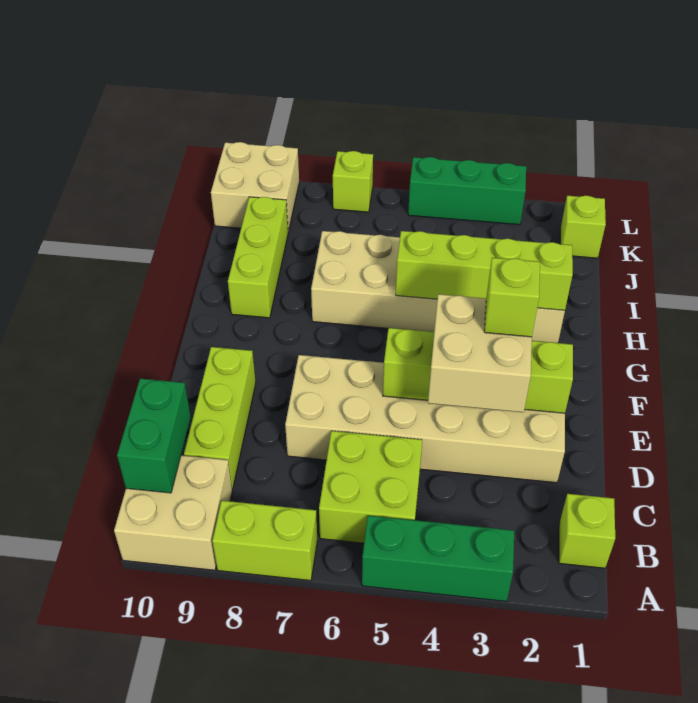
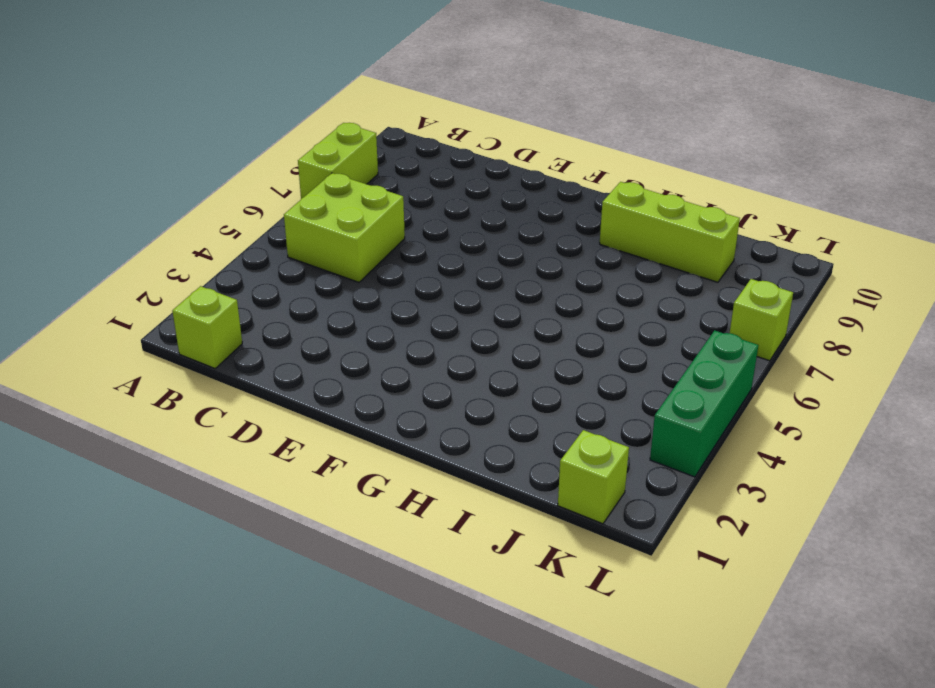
none -> green brick A3:A5 level 1
none -> tan brick A9:B10 level 1
none -> lime brick C9:E9 level 1

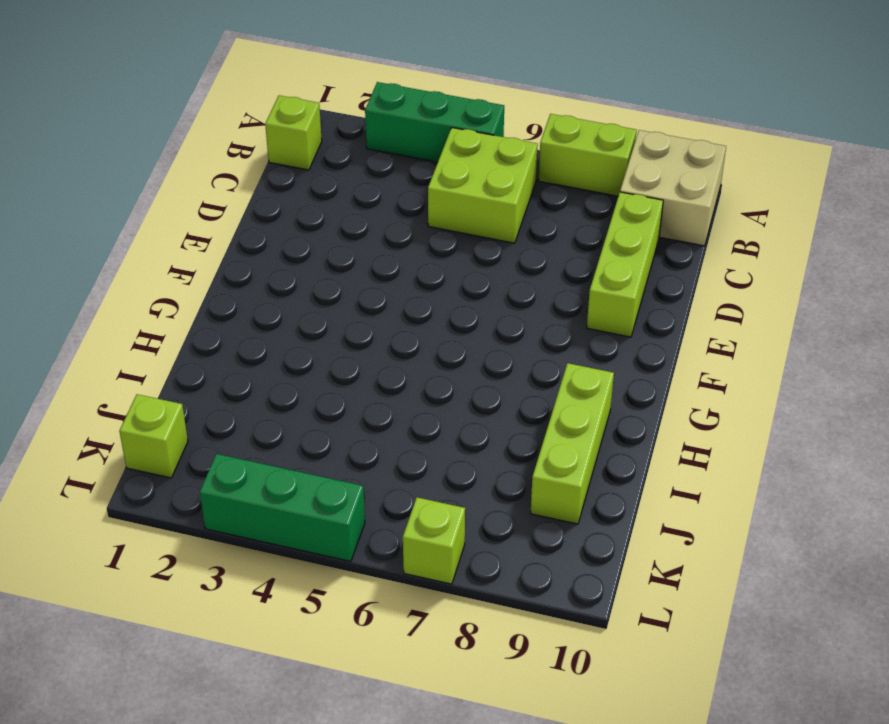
none -> tan brick D2:E7 level 1
none -> tan brick H2:I7 level 1
none -> tan brick K9:L10 level 1

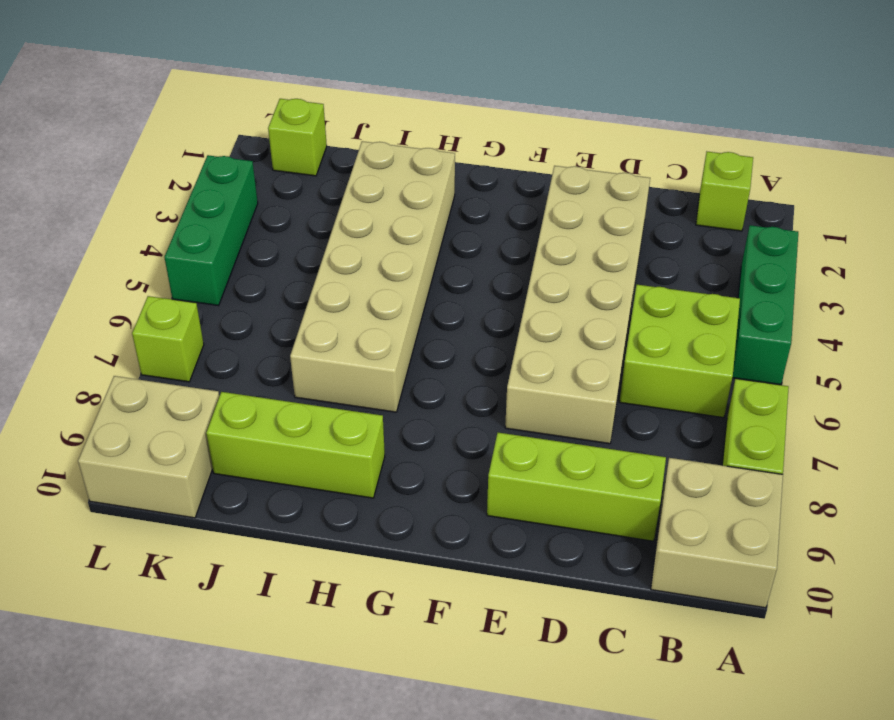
none -> green brick B10:C10 level 2
none -> lime brick E2:E5 level 2
none -> lime brick H2:H5 level 2

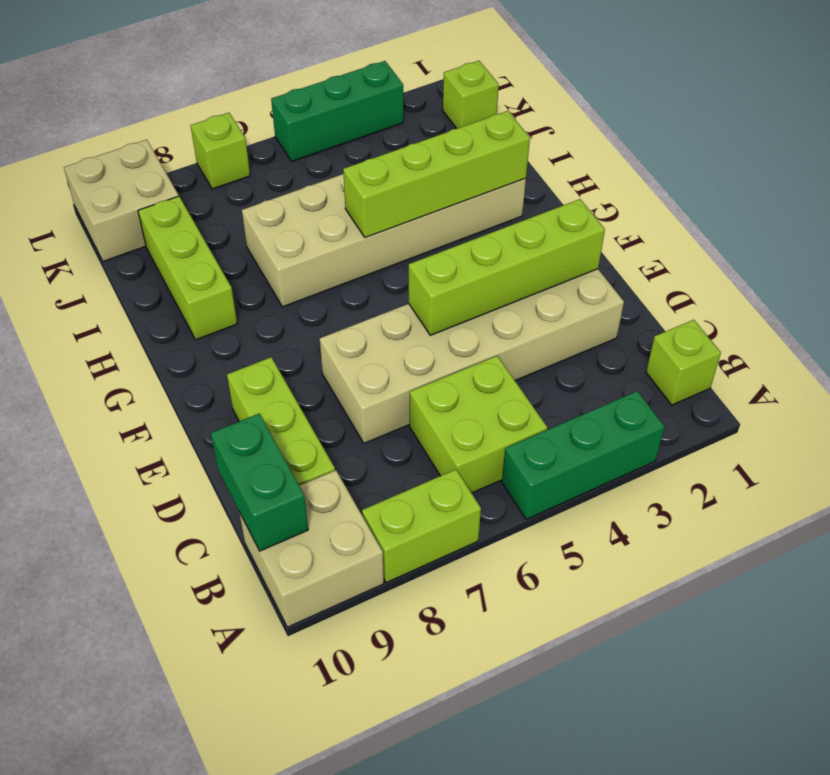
none -> tan brick D3:E4 level 3
none -> lime brick E3 level 4

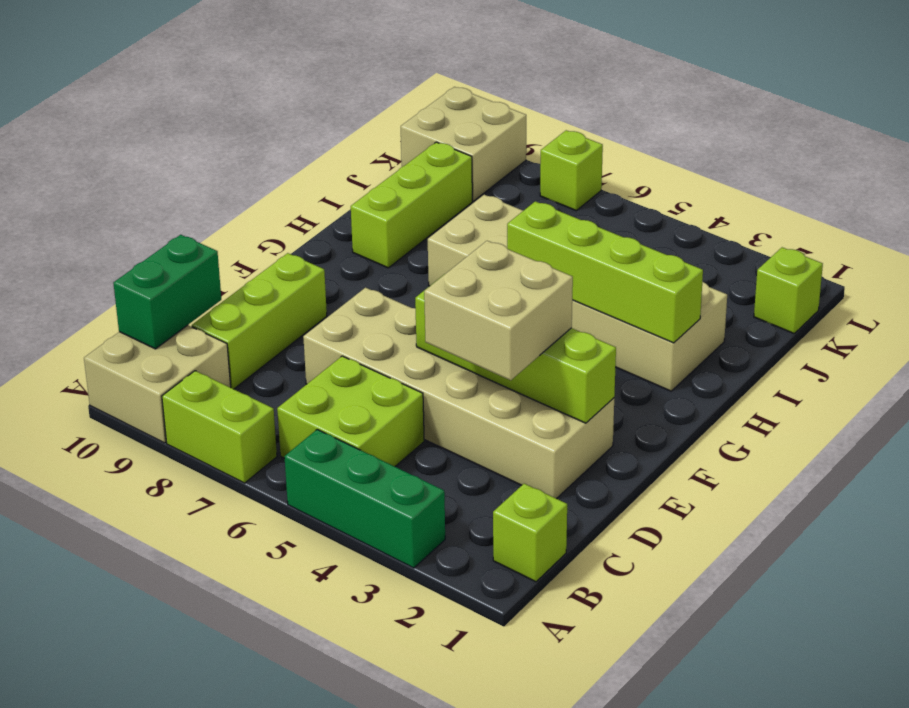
none -> green brick L3:L5 level 1
none -> lime brick E3 level 4

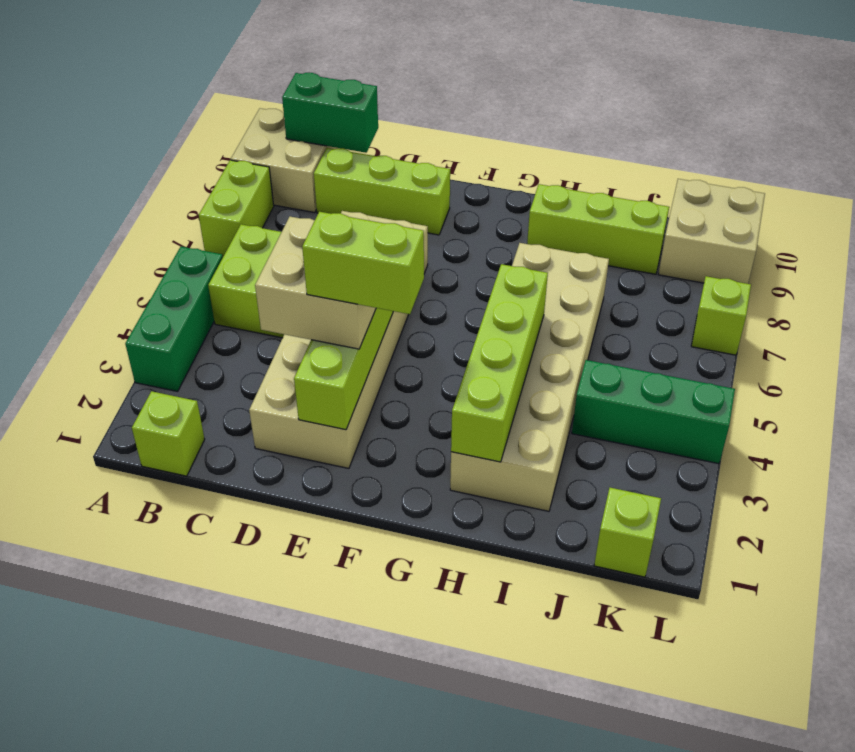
lime brick E3:F3 level 4 -> lime brick E3 level 4
green brick J4:L4 level 1 -> green brick L3:L5 level 1

